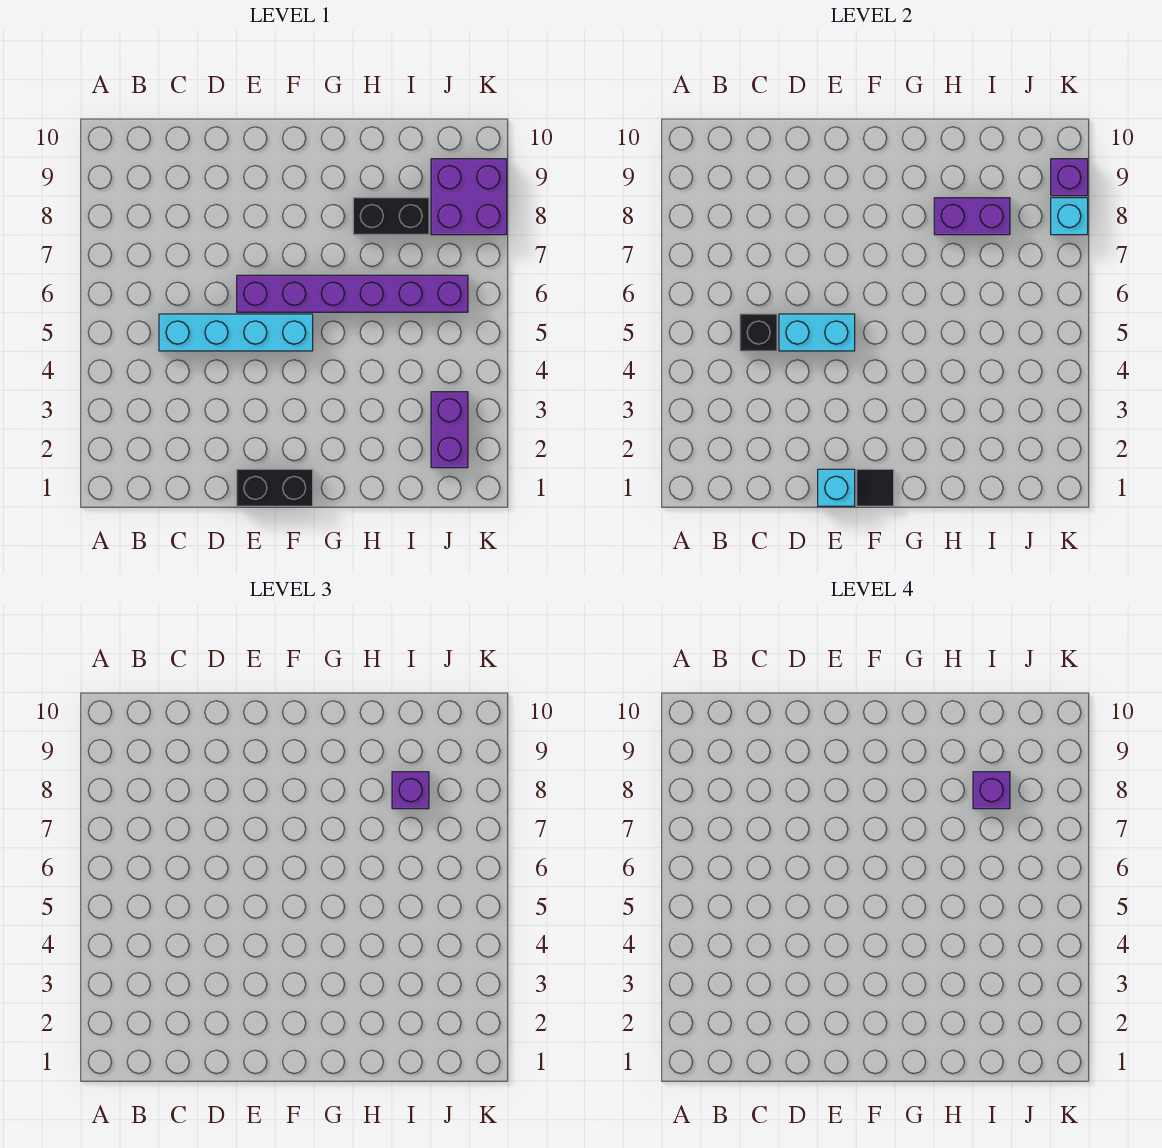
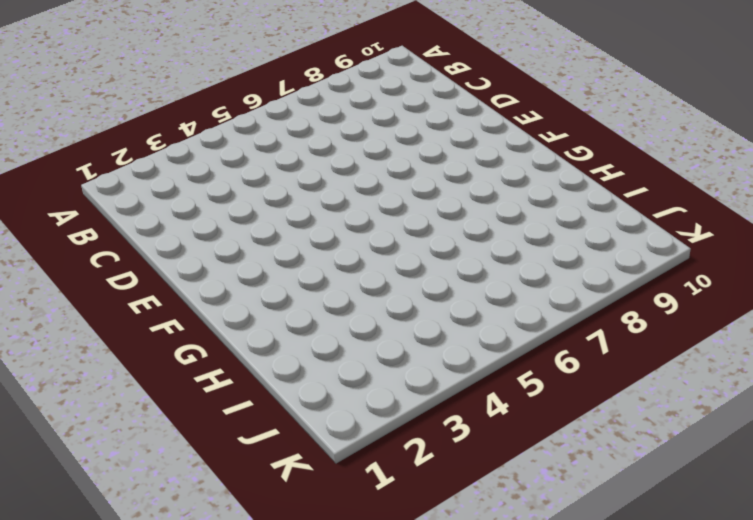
none -> cyan brick C5:F5 level 1
none -> black brick E1:F1 level 1
none -> purple brick E6:J6 level 1

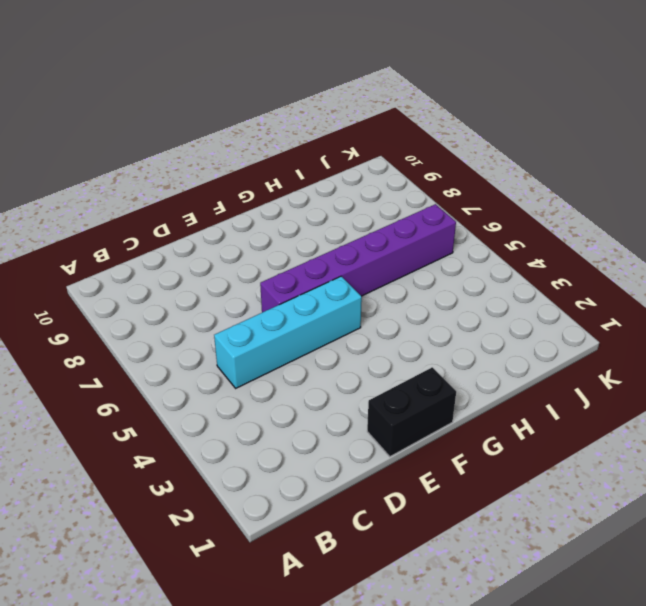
none -> black brick H8:I8 level 1
none -> purple brick J2:J3 level 1
none -> purple brick J8:K9 level 1

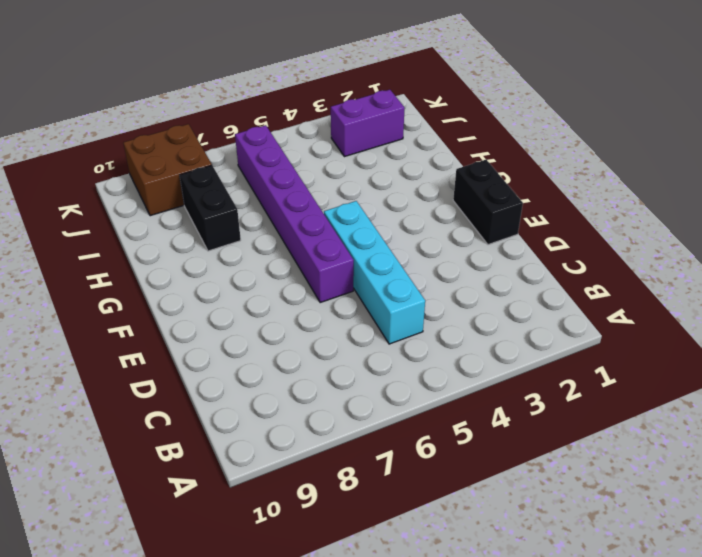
brown brick J8:K9 level 1 -> purple brick J8:K9 level 1
none -> black brick C5 level 2
none -> cyan brick D5:E5 level 2
none -> cyan brick E1 level 2

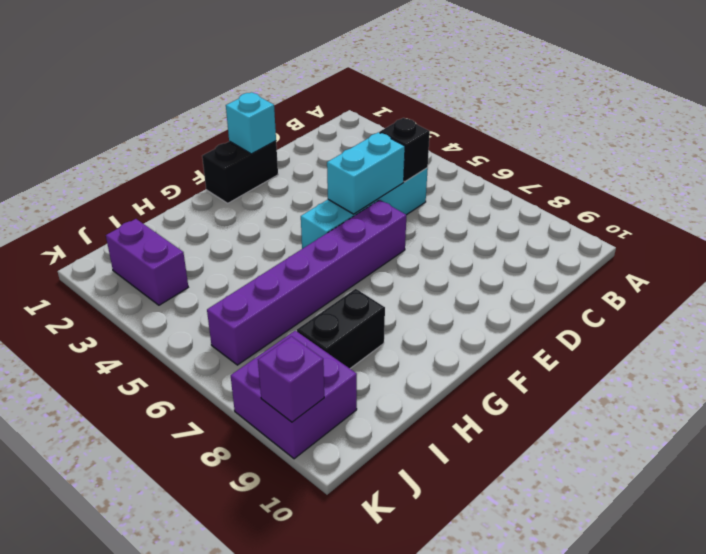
none -> black tile F1 level 2
none -> purple brick H8:I8 level 2
none -> cyan brick K8 level 2

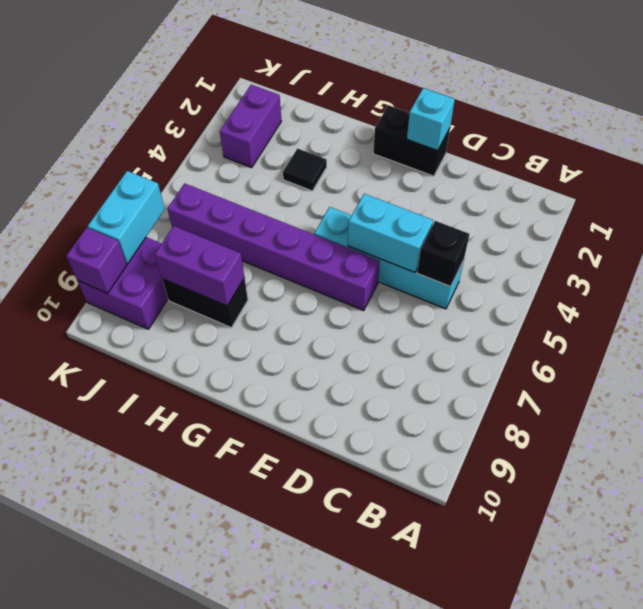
black tile H3 level 1 -> black tile F1 level 2
cyan brick K7:K8 level 2 -> cyan brick K8 level 2
none -> purple brick I8 level 3
none -> purple brick I8 level 4

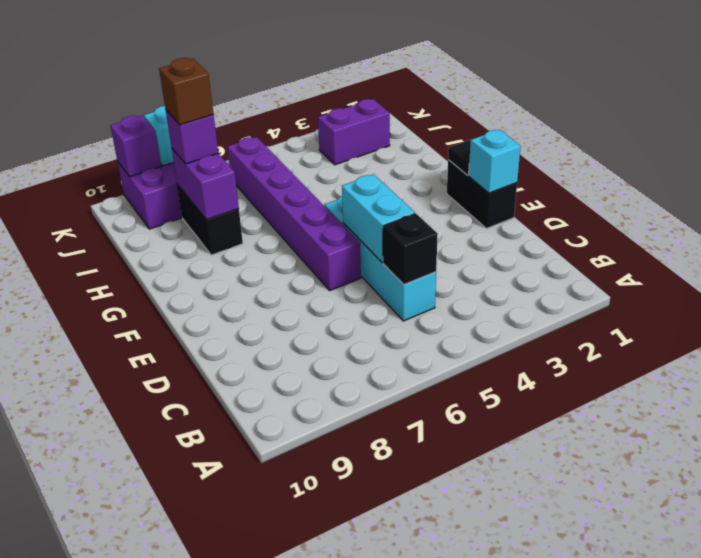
brown brick I8 level 4 -> purple brick I8 level 4

